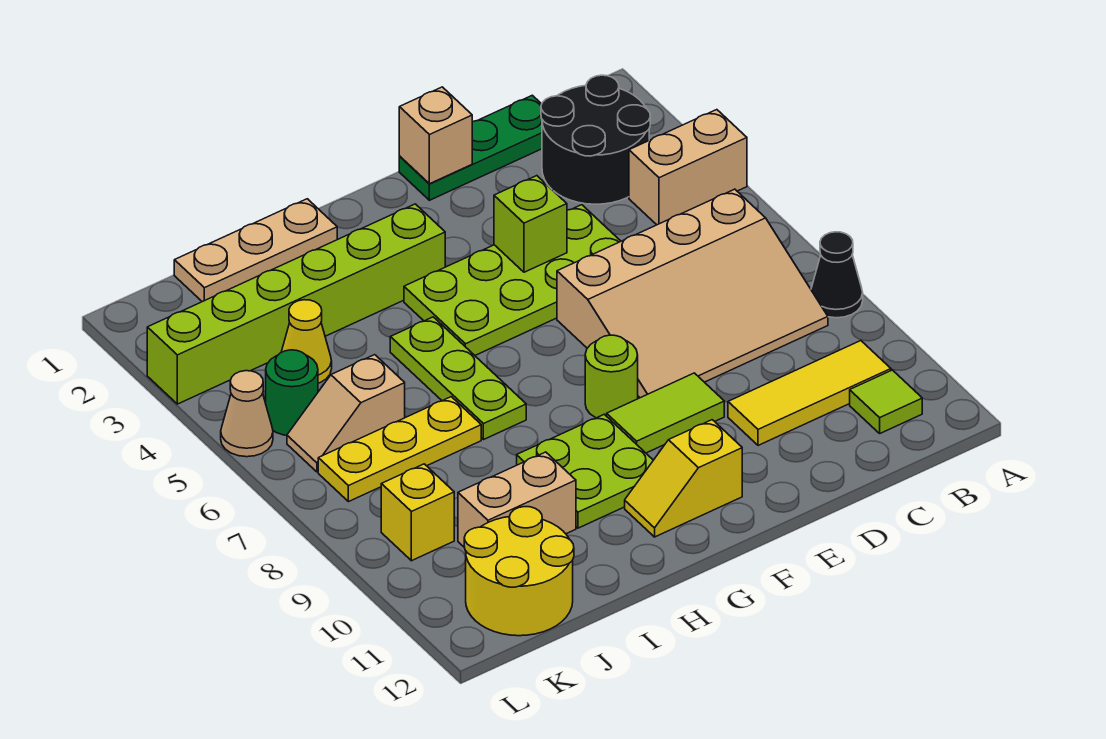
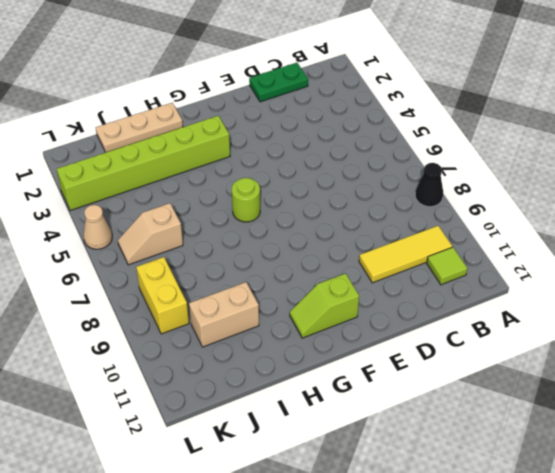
green plate C1:D1 level 1 -> green plate C1:E1 level 1
lime slope F11:G11 level 1 top F -> yellow slope F11:G11 level 1 top F
lime round brick G6 level 1 -> lime round brick F8 level 1
yellow brick K8:K9 level 1 -> yellow brick K9 level 1
none -> tan brick A4:B4 level 1
none -> black round brick B2:C3 level 1
none -> tan slope B6:E8 level 1 top 6

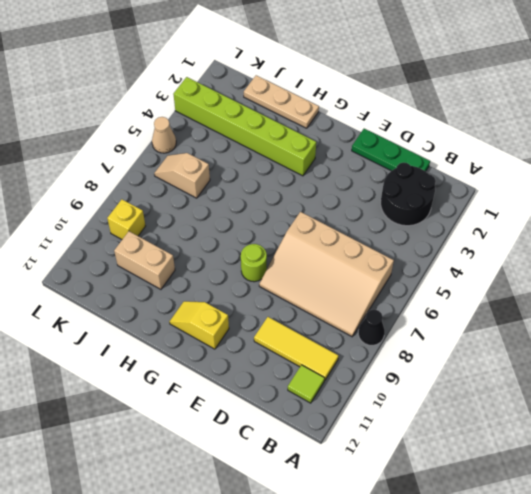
none -> tan brick A4:B4 level 1
none -> lime plate D4:G5 level 1
none -> lime tile E9:F9 level 1

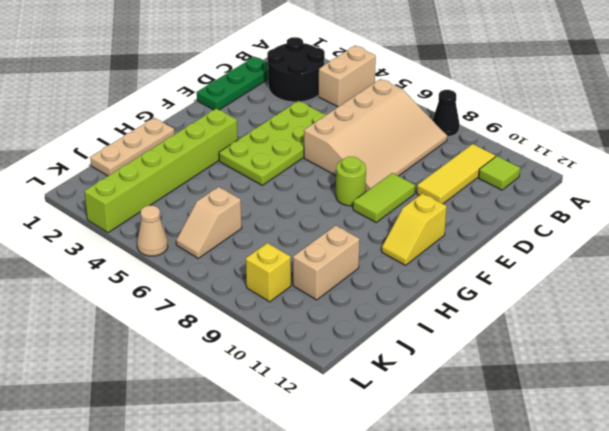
none -> lime plate G9:H10 level 1
none -> lime plate H5:H7 level 1
none -> yellow plate I7:K7 level 1

